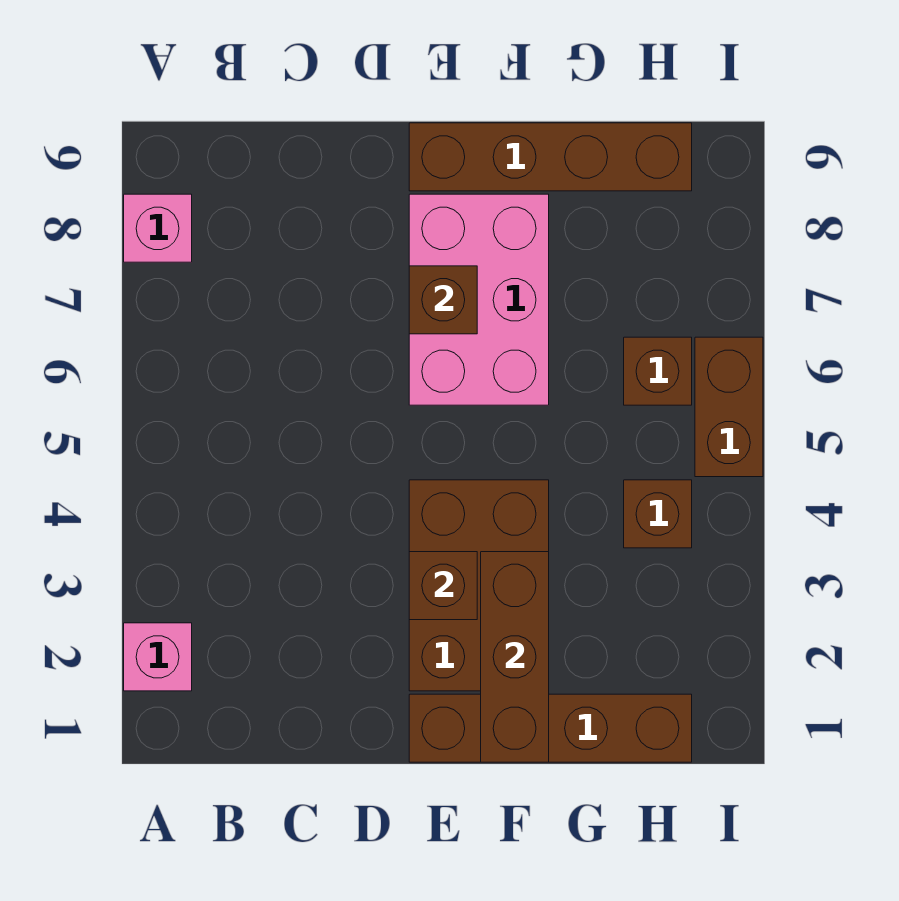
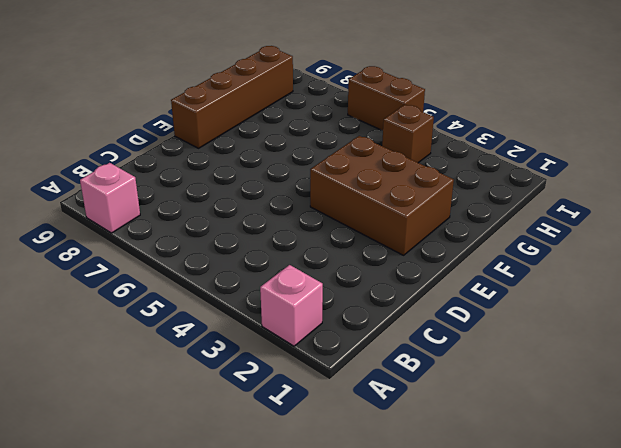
none -> brown brick E1:H1 level 1
none -> pink brick E6:F8 level 1
none -> brown brick H6 level 1

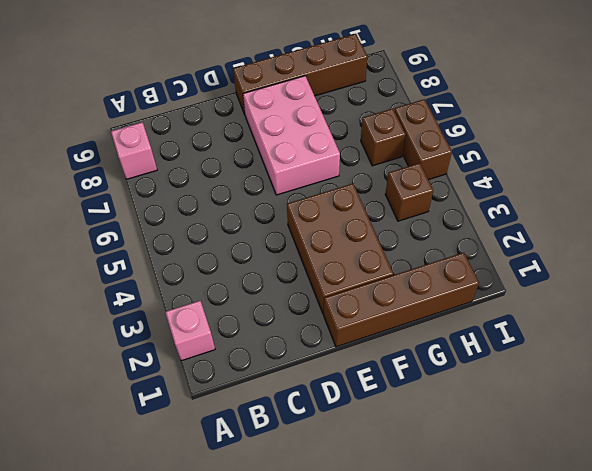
none -> brown brick E3 level 2
none -> brown brick E7 level 2
none -> brown brick F1:F3 level 2

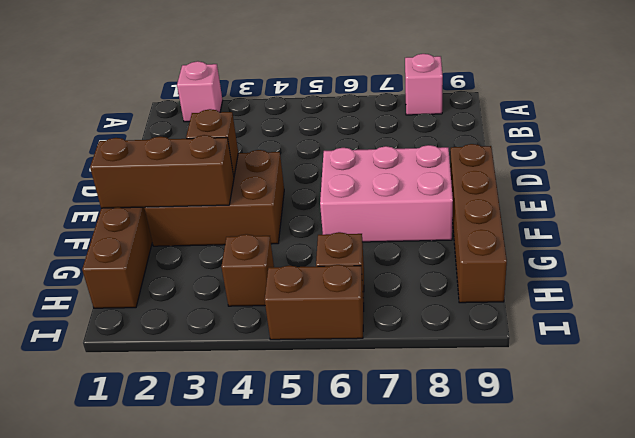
none -> brown brick E7 level 2

